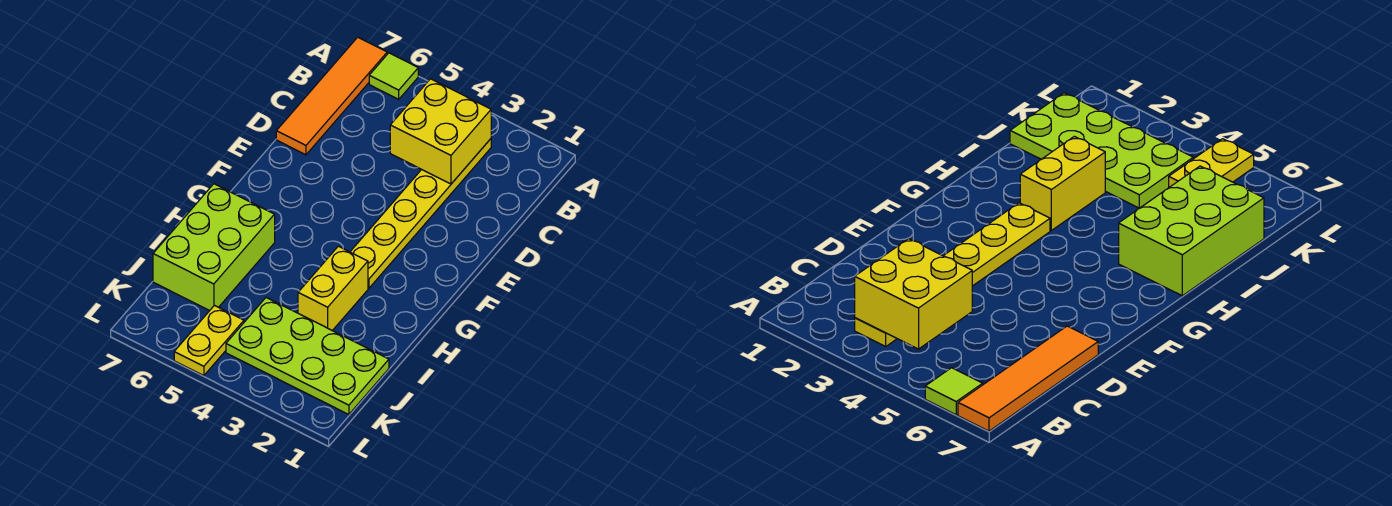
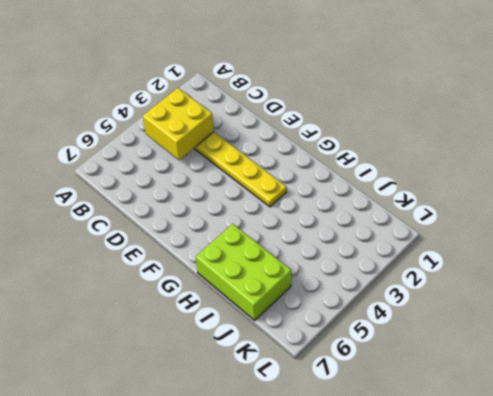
none -> lime tile A6 level 1
none -> orange tile A7:D7 level 1

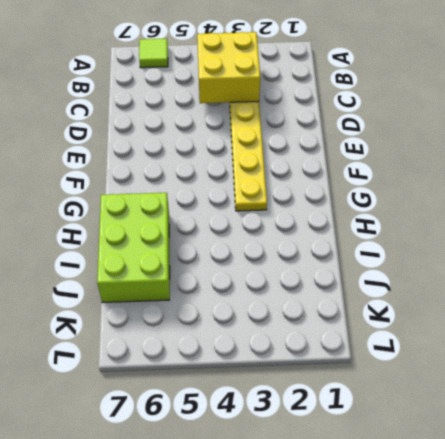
none -> orange tile A7:D7 level 1
none -> yellow brick H3:I3 level 1

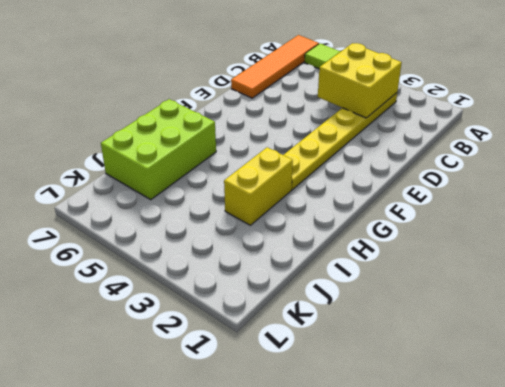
none -> lime plate J1:K4 level 1
none -> yellow plate K5:L5 level 1

